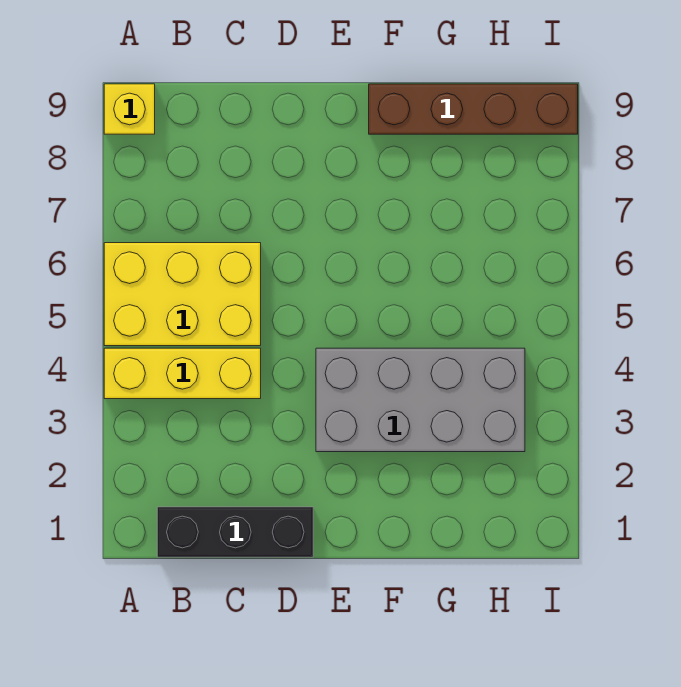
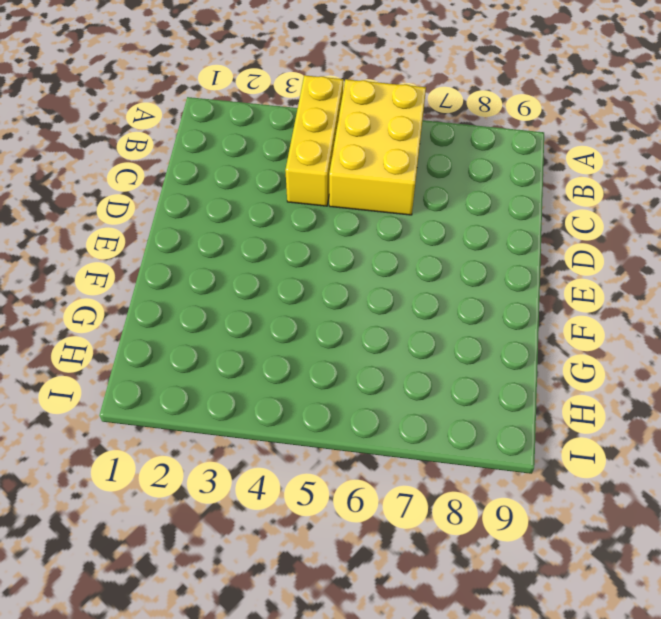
none -> yellow brick A9 level 1
none -> black brick B1:D1 level 1

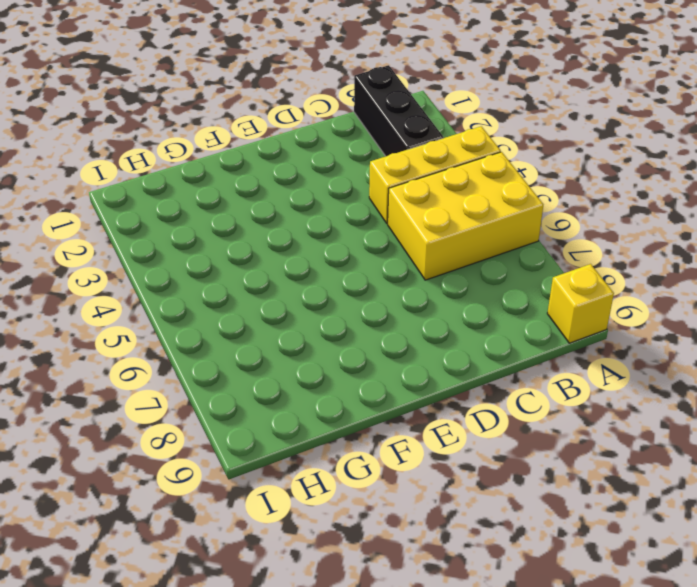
black brick B1:B3 level 1 -> black brick B1:D1 level 1
none -> grey brick E3:H4 level 1
none -> brown brick F9:I9 level 1

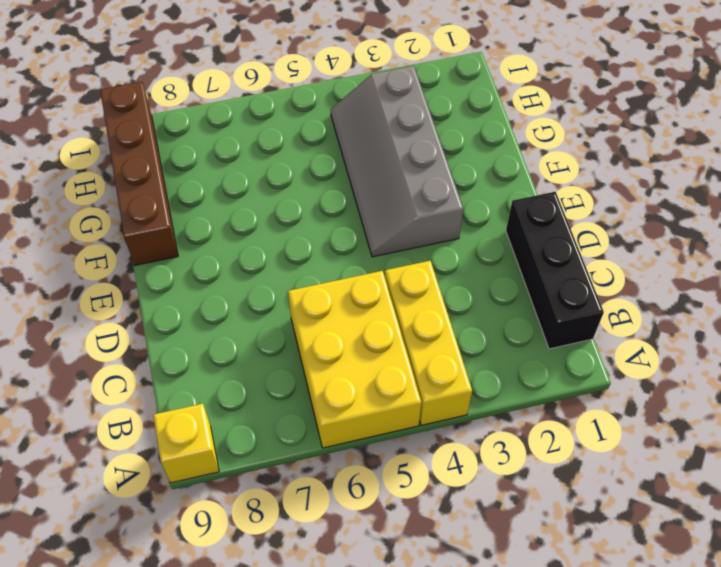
grey slope E3:H4 level 1 top 3 -> grey brick E3:H4 level 1

